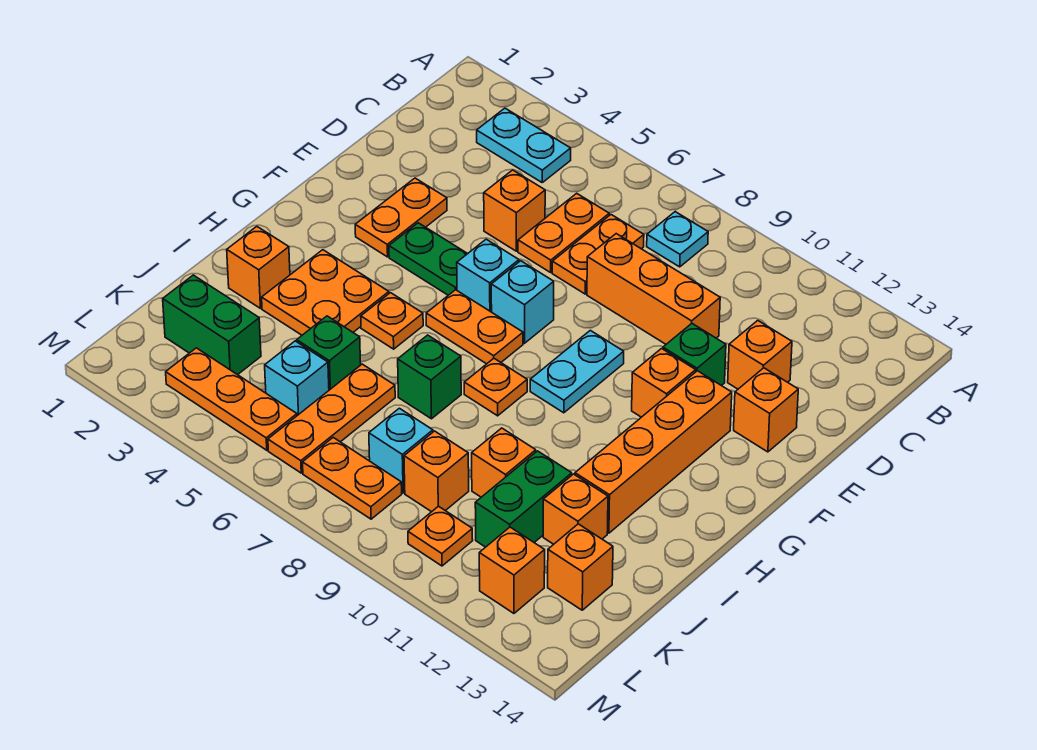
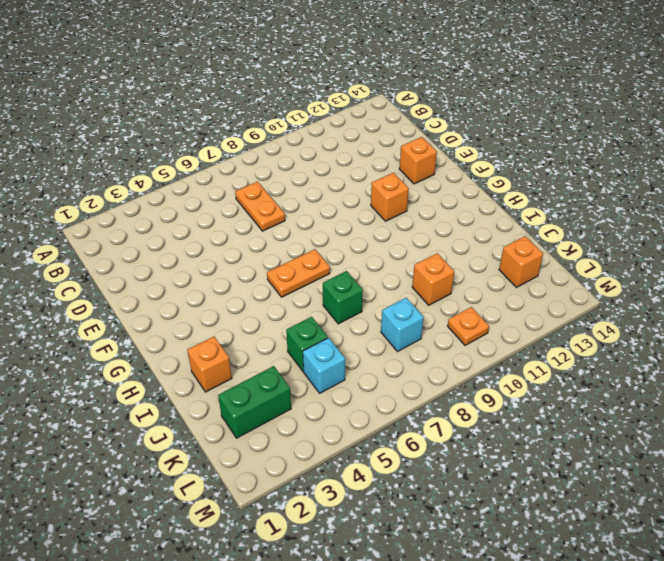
none -> cyan plate B3:B4 level 1
none -> cyan plate B8 level 1
none -> orange plate C6:D6 level 1
none -> orange brick D5 level 1

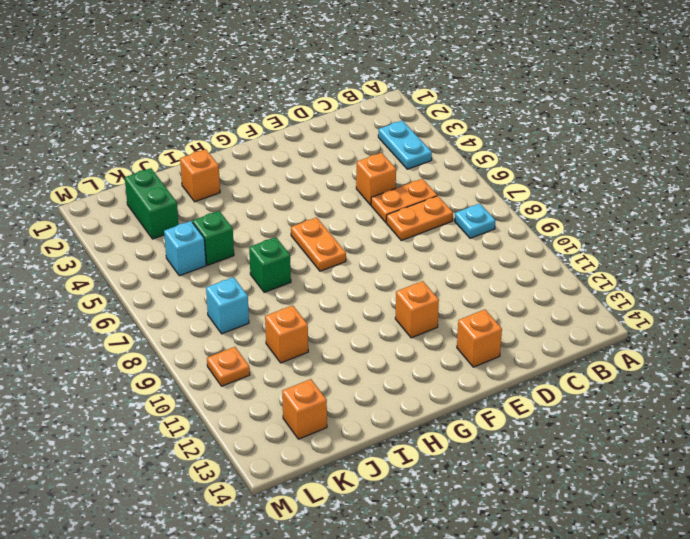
none -> orange brick D8:D10 level 1
none -> orange brick D12 level 1
none -> orange plate E3:F3 level 1
none -> green brick E11 level 1

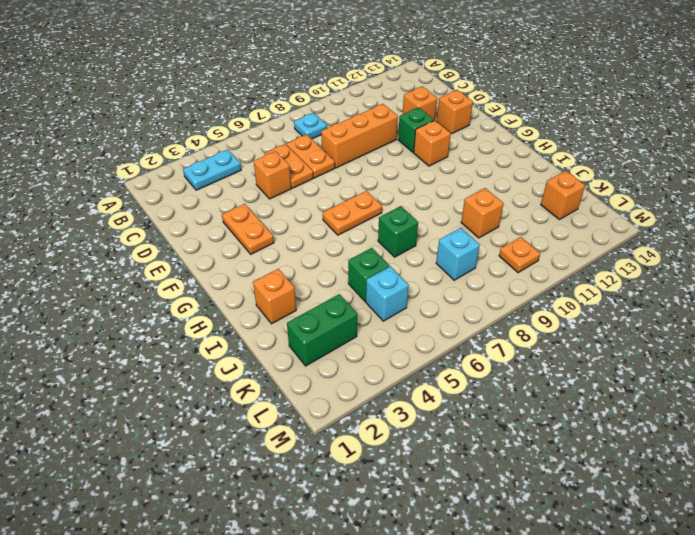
none -> green plate F4:F5 level 1
none -> cyan brick F6 level 1
none -> cyan brick F7 level 1
none -> cyan plate F9:G9 level 1

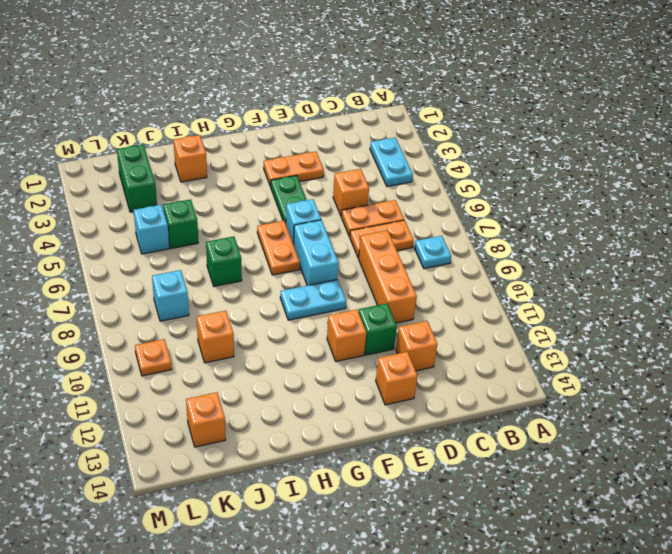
cyan brick F7:F8 level 1 -> cyan brick F7 level 1
none -> orange brick F12:I12 level 1
none -> orange plate H3:I4 level 1
none -> orange plate H5 level 1
none -> orange plate H8 level 1

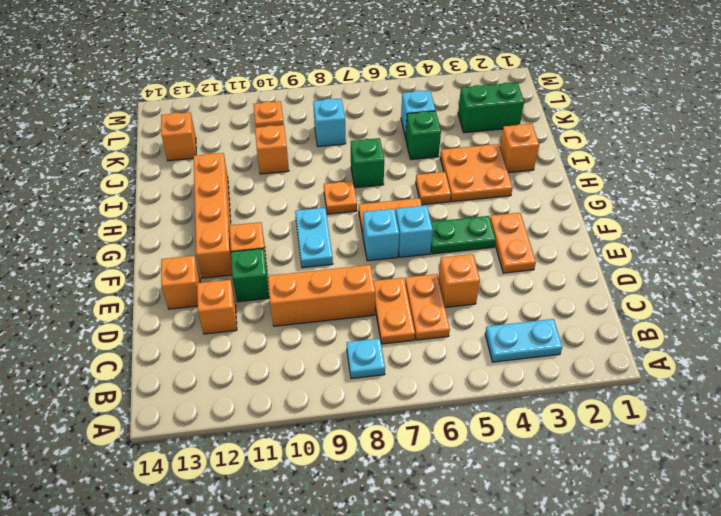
none -> orange plate J6:L6 level 1
none -> green brick J11:K11 level 1
none -> orange brick J12 level 1
none -> orange brick K9 level 1

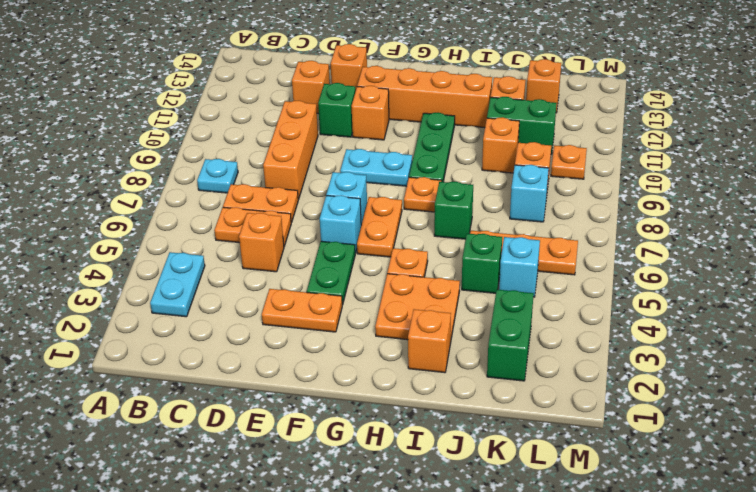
green plate H9:H11 level 1 -> none
none -> orange plate L3:L5 level 1
none -> orange plate L7:L8 level 1
none -> orange brick L12 level 1

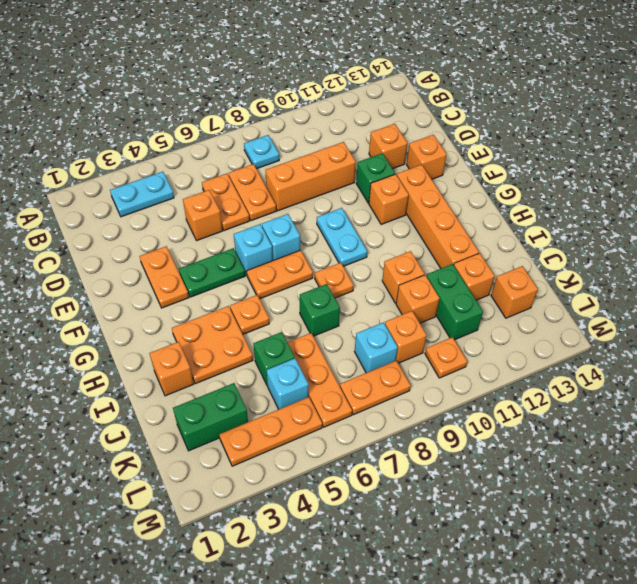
orange brick I10 level 1 -> orange brick L12 level 1

